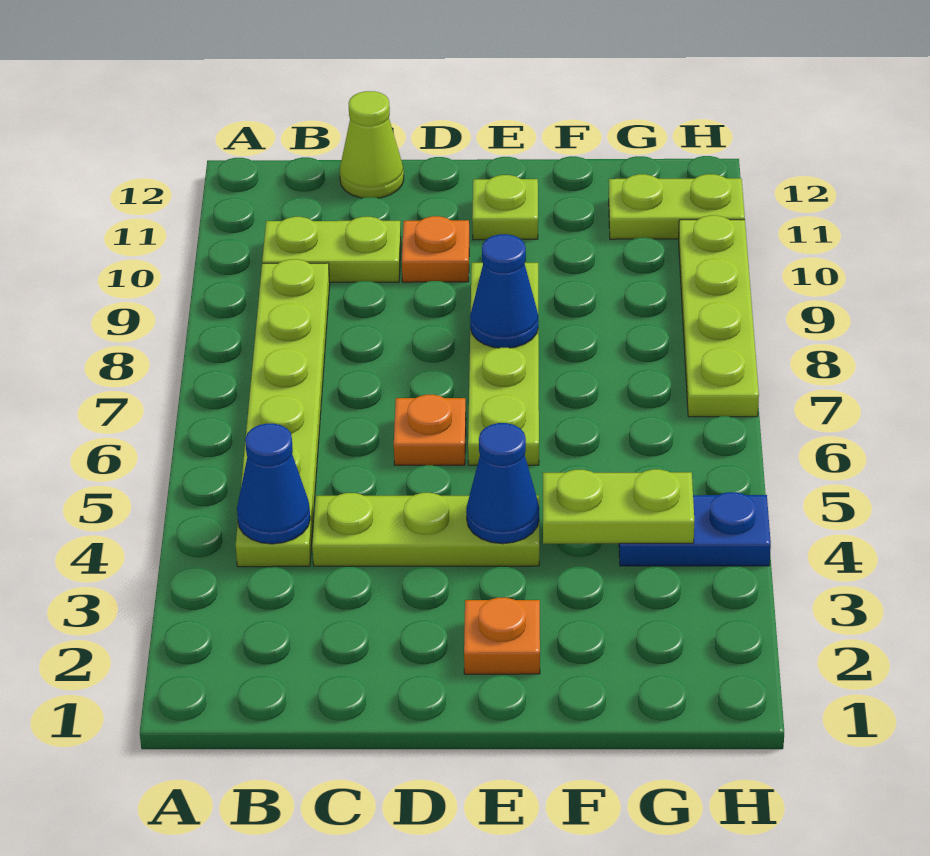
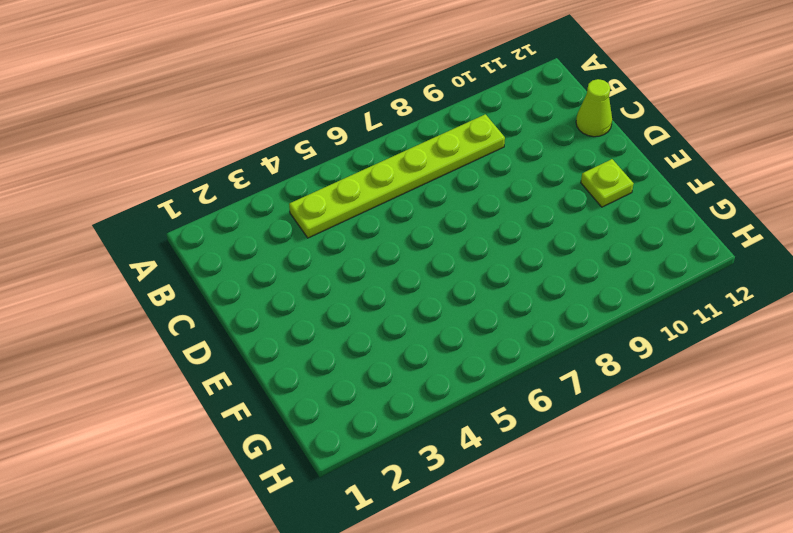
none -> lime plate B10:C10 level 1
none -> lime plate C4:E4 level 1
none -> orange plate D6 level 1

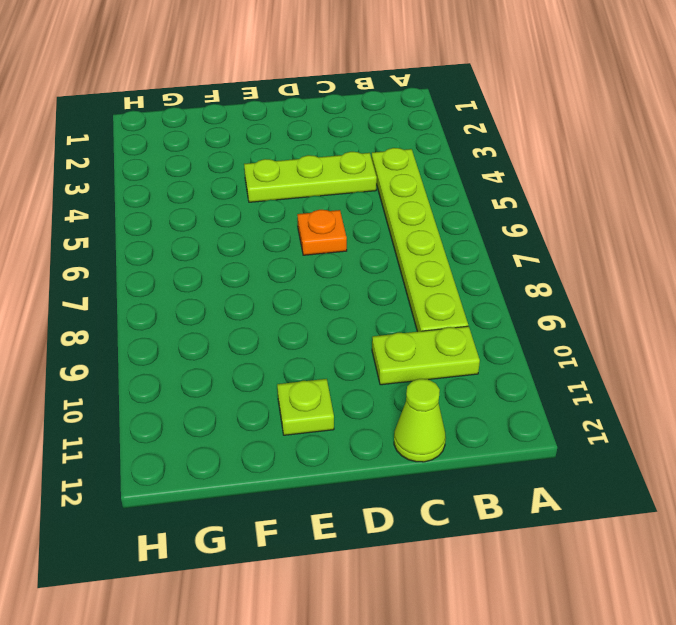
none -> orange plate D10 level 1
none -> orange plate E2 level 1
none -> lime plate E6:E9 level 1

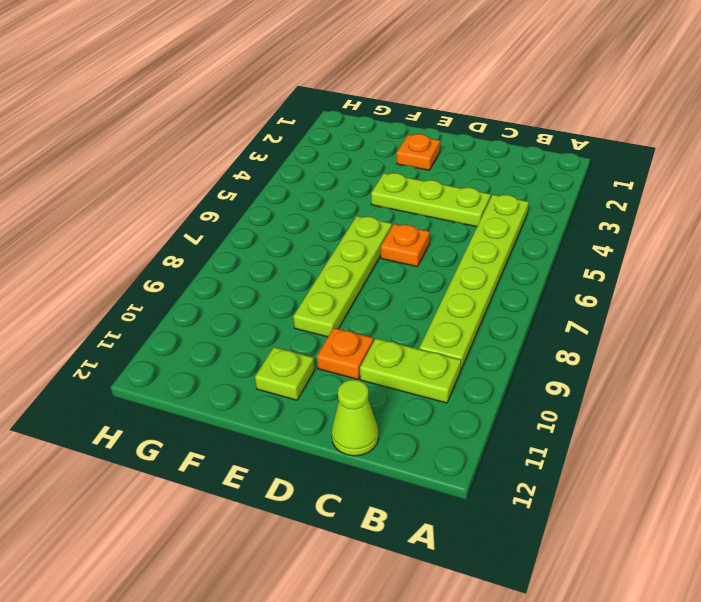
none -> blue plate G4:H4 level 1
none -> lime plate G11:H11 level 1
none -> lime plate H7:H10 level 1

